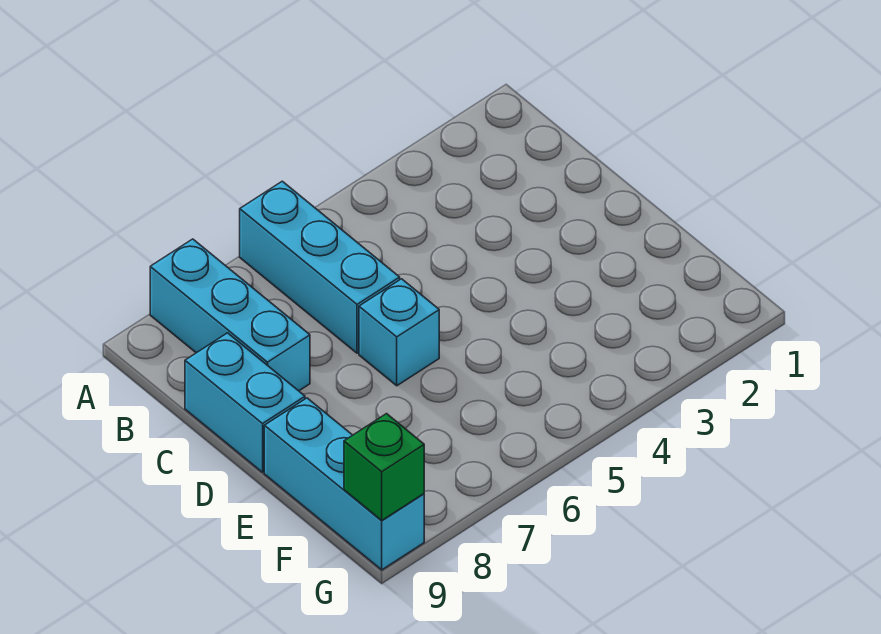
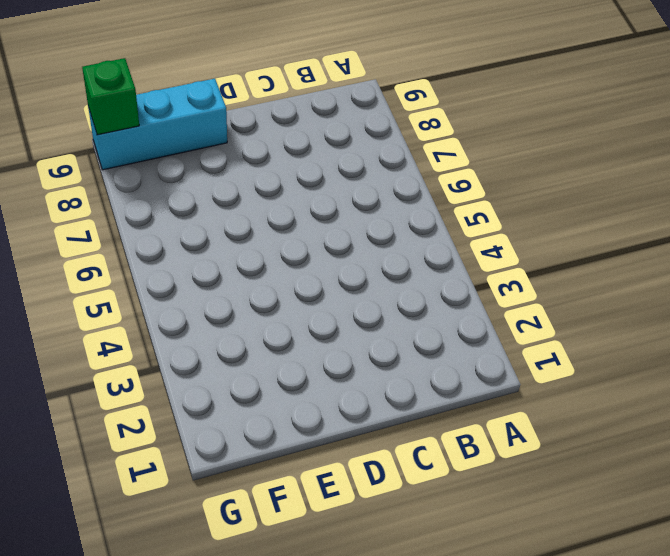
none -> cyan brick A6:C6 level 1
none -> cyan brick A8:C8 level 1

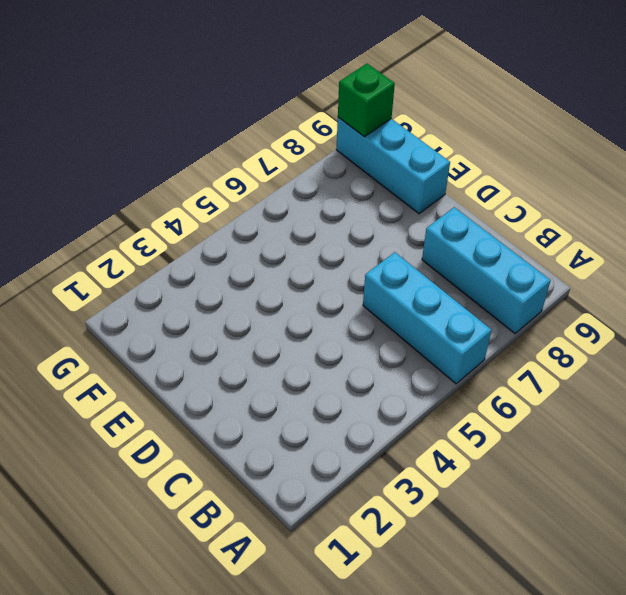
none -> cyan brick C9:D9 level 1
none -> cyan brick D6 level 1

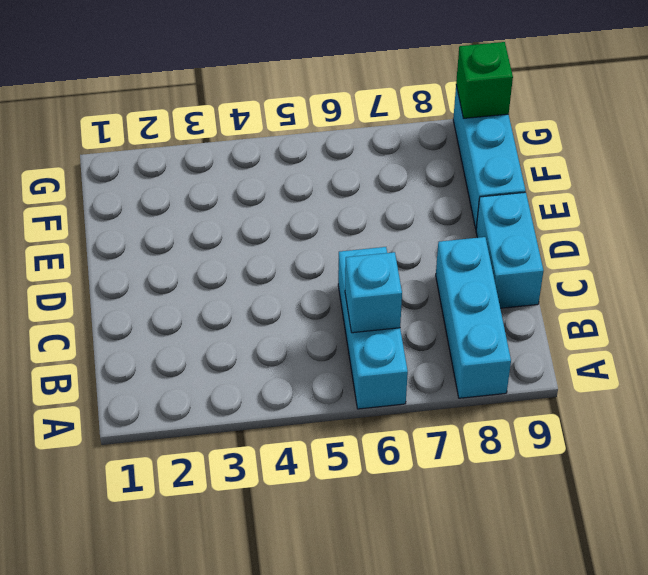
cyan brick B6 level 2 -> cyan brick D6 level 1

